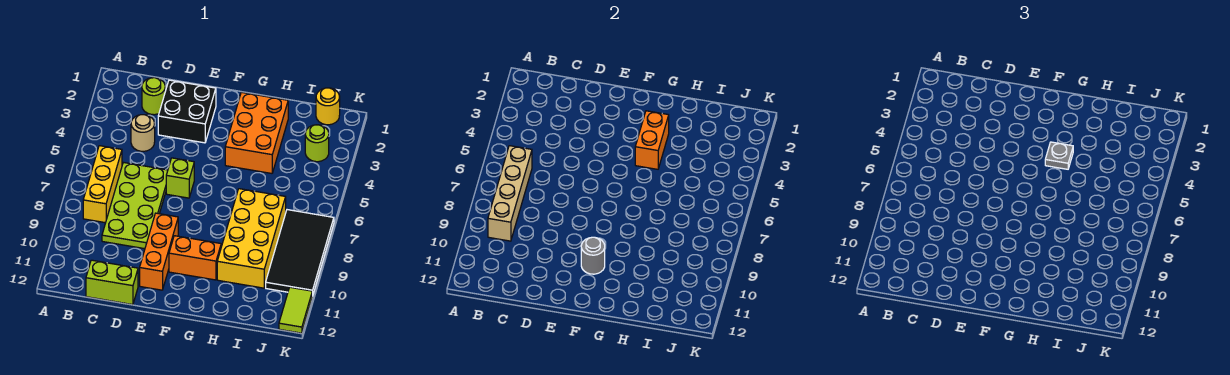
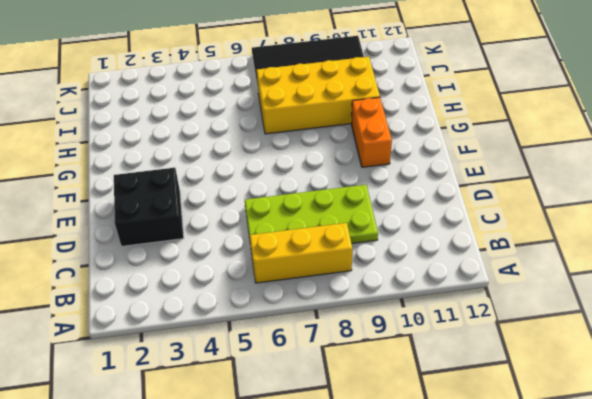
none -> lime round brick C2 level 1
none -> tan round brick C4 level 1
none -> lime brick C12:D12 level 1

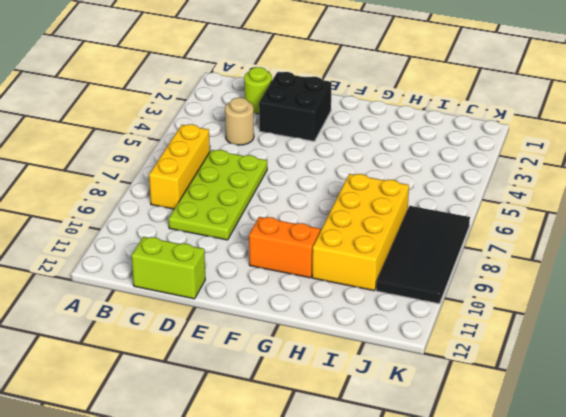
none -> lime brick E6 level 1
none -> orange brick E9:E11 level 1
none -> orange brick G2:H4 level 1

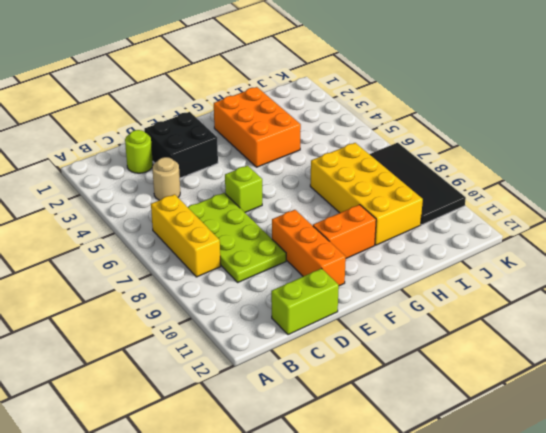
none -> yellow round brick J1 level 1
none -> lime round brick J3 level 1
none -> lime tile K11:K12 level 1

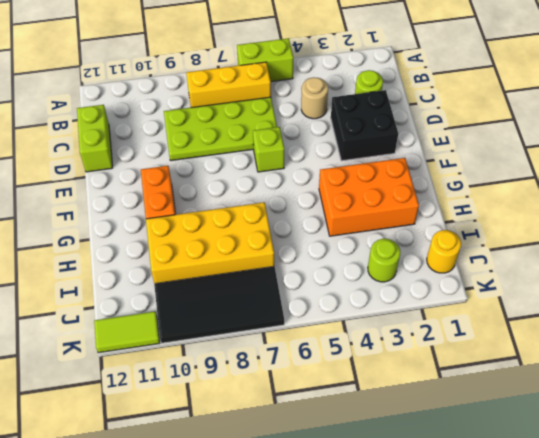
lime brick A5:A6 level 1 -> none
none -> orange brick E9:E11 level 1
none -> tan brick B6:B9 level 2
none -> grey round brick F10 level 2

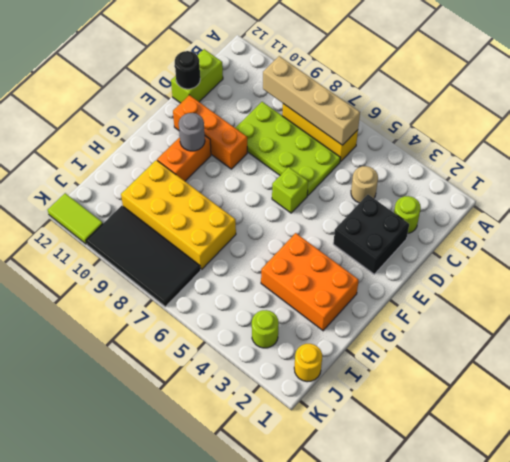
black round brick D12 level 2 -> none
none -> orange brick G3:G4 level 2
none -> grey plate G4 level 3

